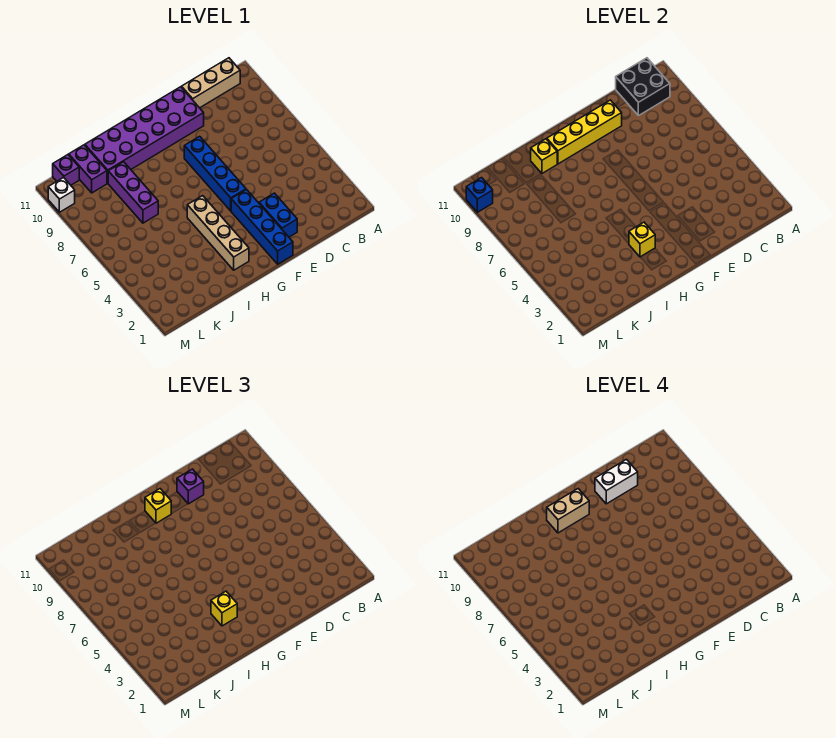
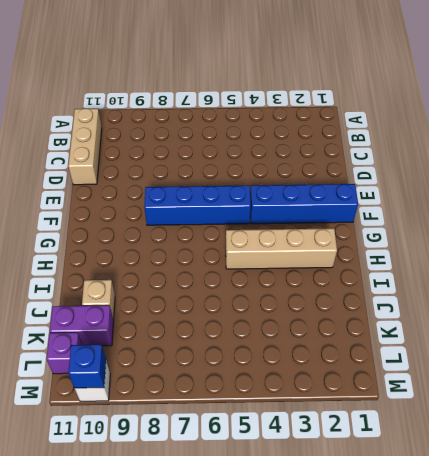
tan brick J10 level 1 -> purple brick E10:J11 level 1
none -> blue brick E2:E3 level 1
none -> purple brick J7:J9 level 1
none -> black brick B10:C11 level 2

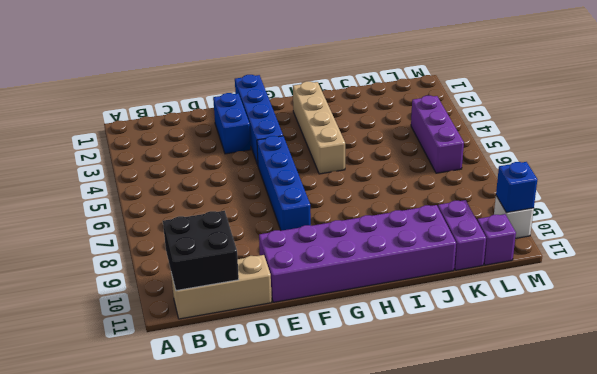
purple brick L4:L6 level 1 -> purple brick J7:J9 level 1
none -> yellow brick E10:H10 level 2
none -> yellow brick H3 level 2
none -> yellow brick I10 level 2

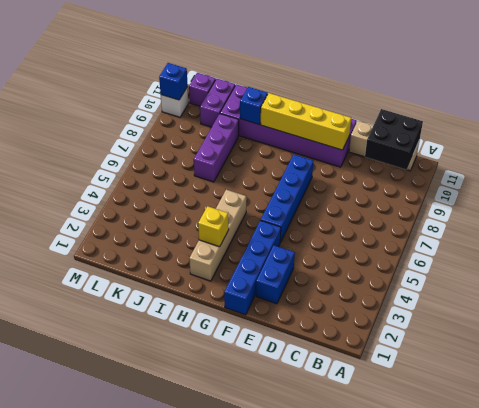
blue brick I10 level 2 -> yellow brick I10 level 2
none -> purple brick E10 level 3
none -> yellow brick G10 level 3
none -> yellow brick H3 level 3

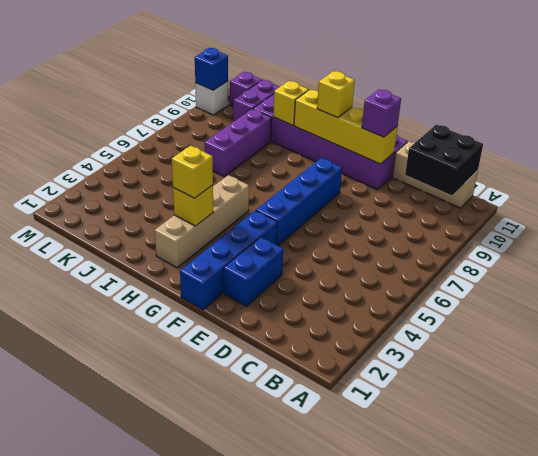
none -> white brick D10:E10 level 4
none -> tan brick G10:H10 level 4

